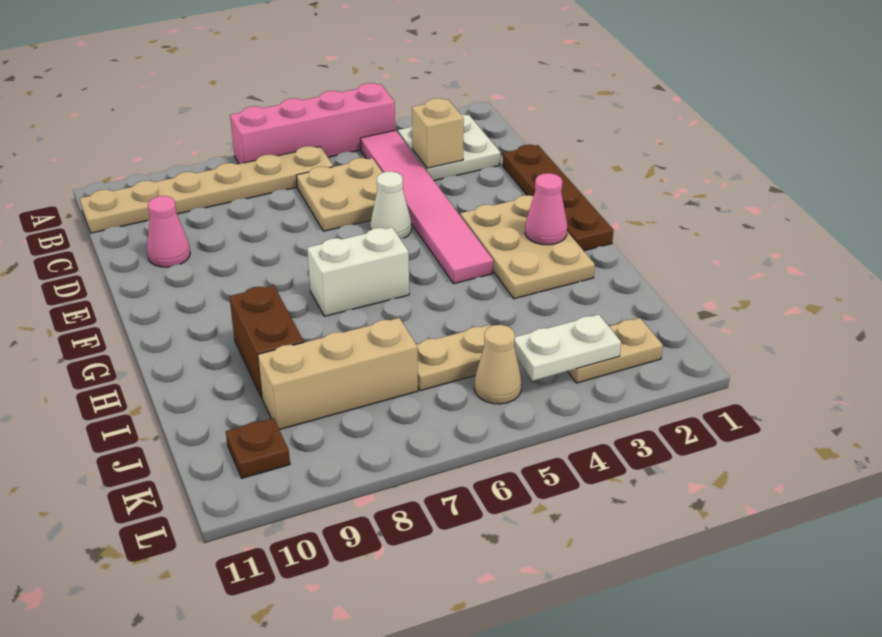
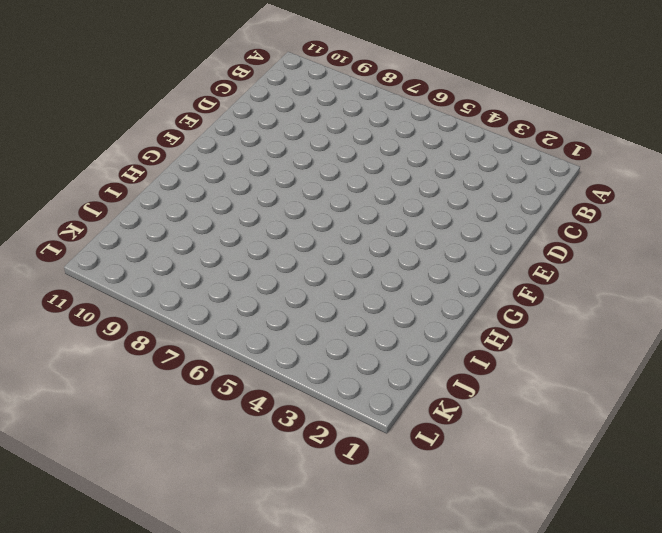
none -> pink brick A4:A7 level 1
none -> white plate B2:C3 level 1
none -> pink tile B4:G4 level 1

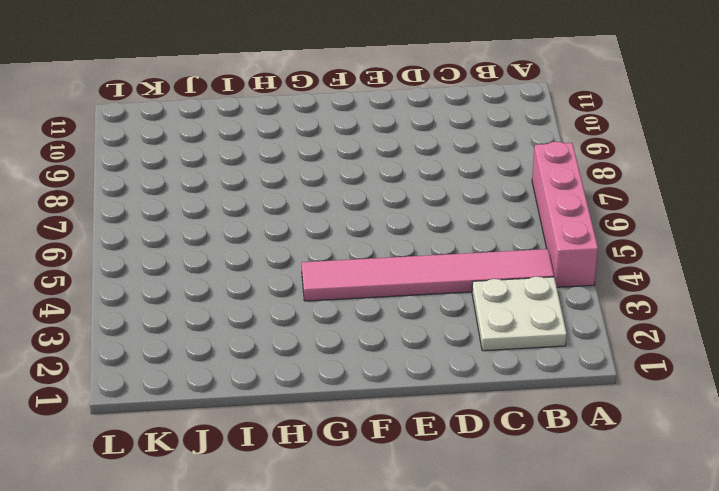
none -> tan plate B6:B11 level 1
none -> tan plate C5:D6 level 1
none -> brown plate D1:G1 level 1

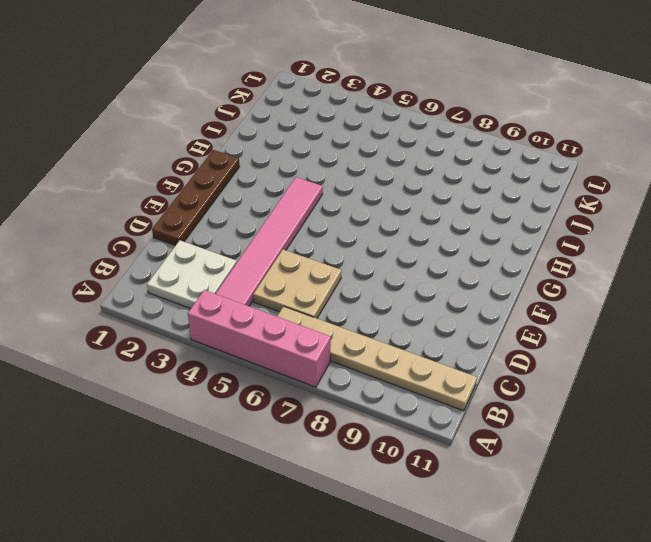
none -> pink cone D10 level 1
none -> white cone E5 level 1
none -> tan plate F2:H3 level 1

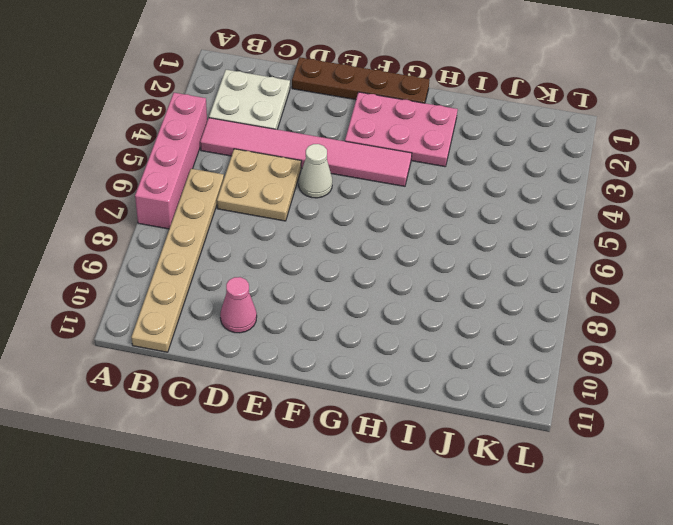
pink plate F2:H3 level 1 -> tan plate F2:H3 level 1
none -> white brick G6:G7 level 1
none -> brown brick H9:I9 level 1
none -> tan plate J5:J6 level 1

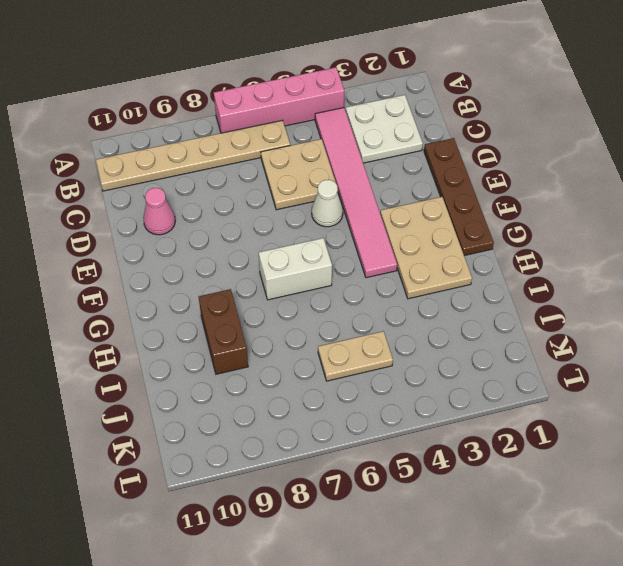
none -> tan brick J7:J9 level 1
none -> tan plate K2:K3 level 1
none -> tan cone K5 level 1

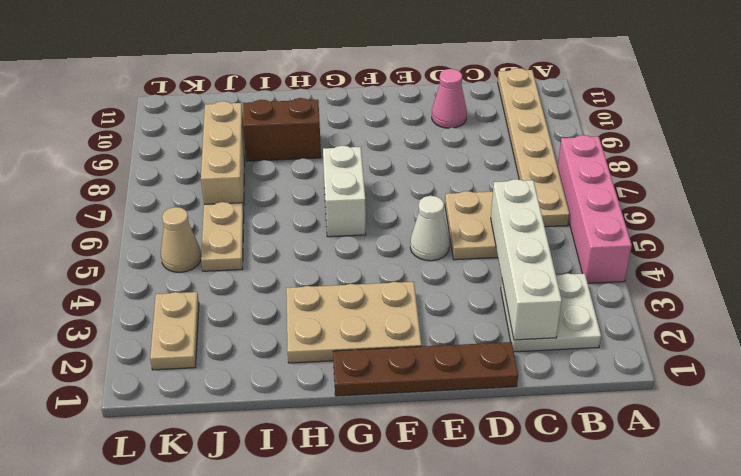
white brick C2:C5 level 2 -> tan brick C3 level 2
none -> pink tile B4:G4 level 1
none -> brown plate K10 level 1
none -> pink cone G2 level 2

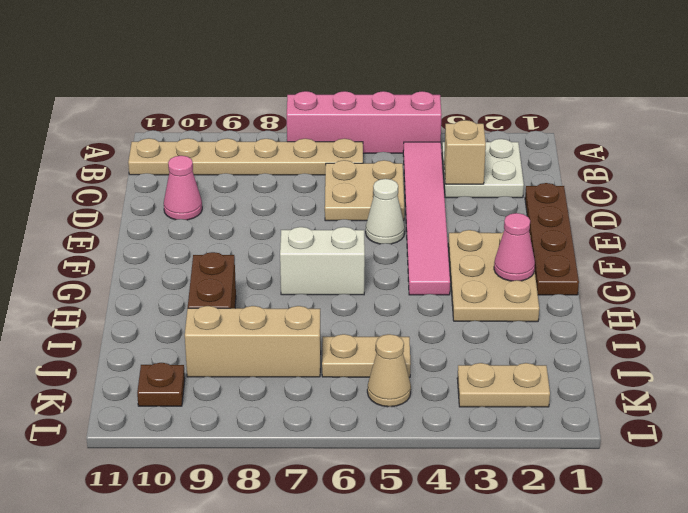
none -> white plate K3:K4 level 2

